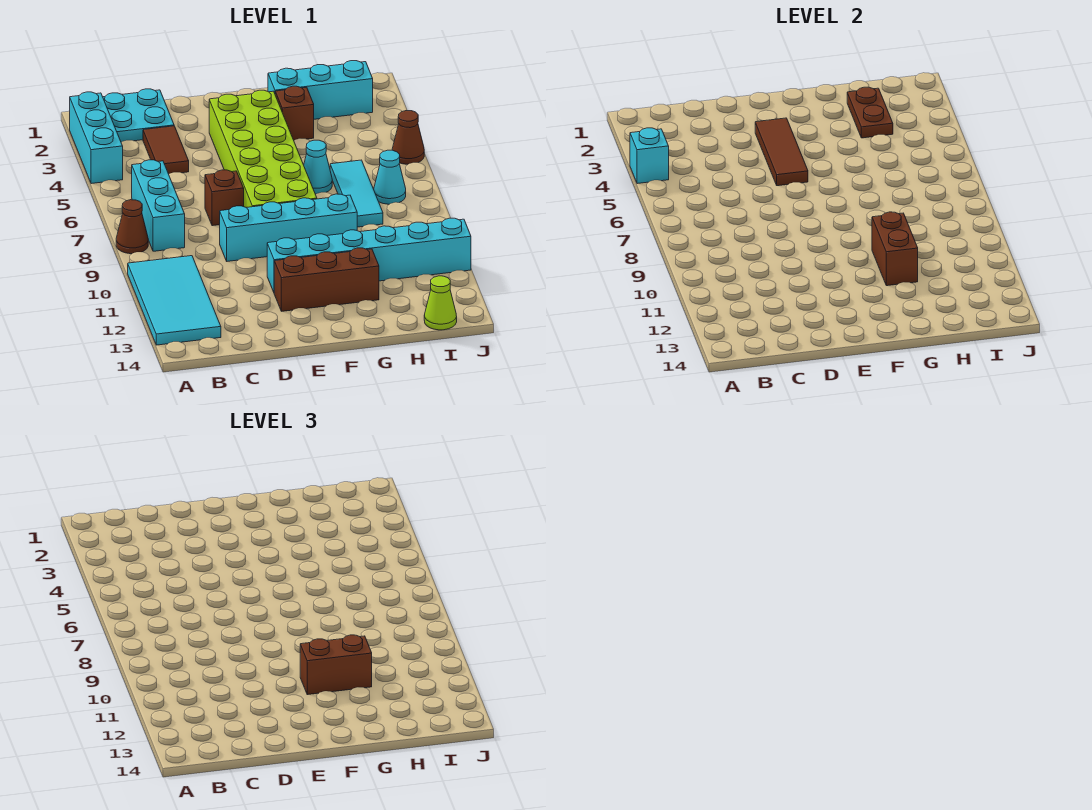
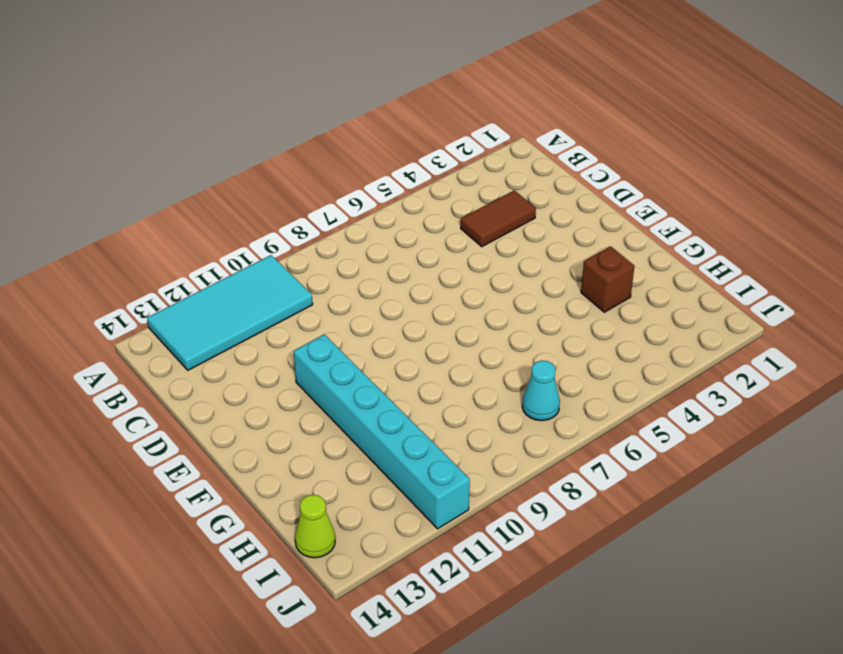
none -> cyan brick A2:A4 level 1
none -> brown cone A8 level 1
none -> cyan plate B1:C2 level 1

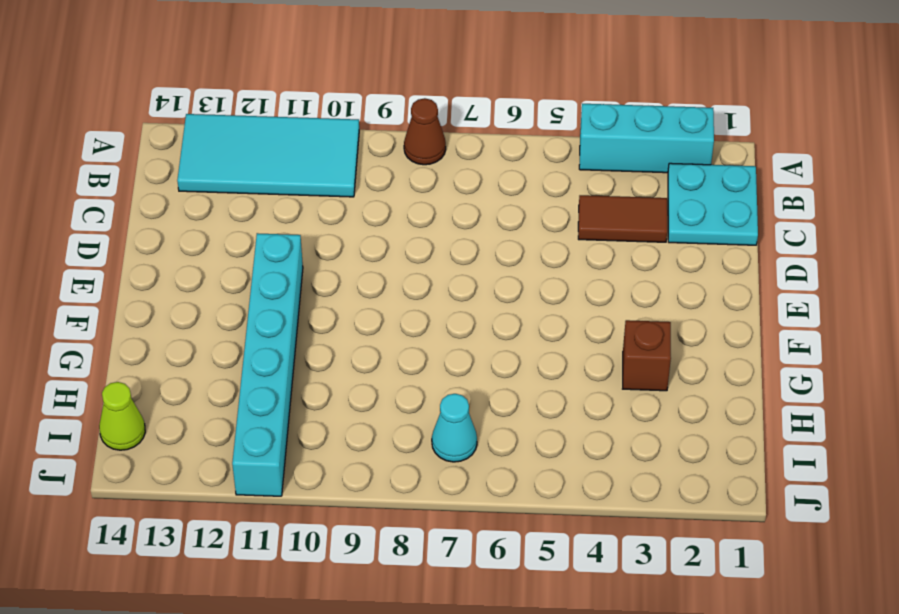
none -> cyan brick B6:B8 level 1
none -> brown brick D7 level 1
none -> cyan brick D9:G9 level 1

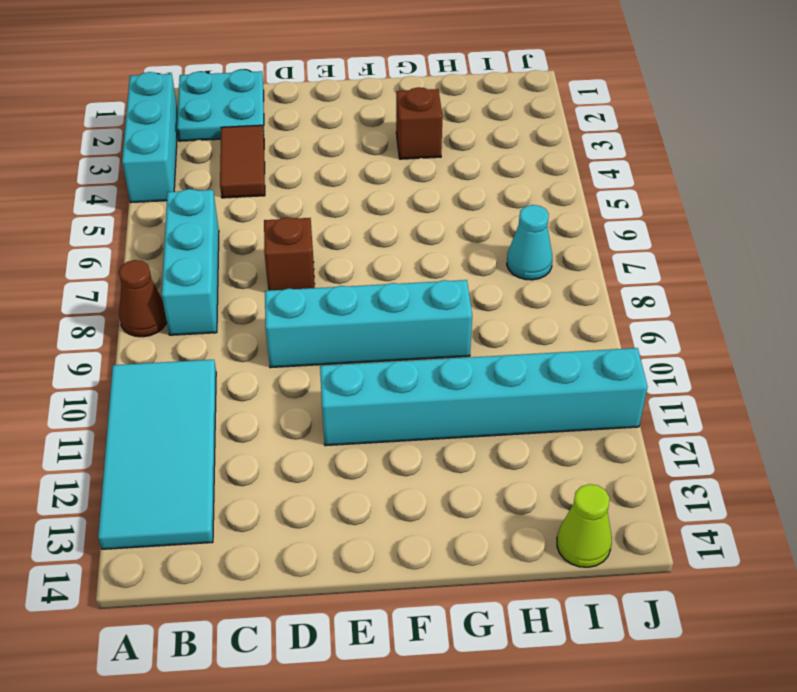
none -> lime brick E3:F8 level 1
none -> brown brick E12:G12 level 1
none -> cyan brick G2:I2 level 1

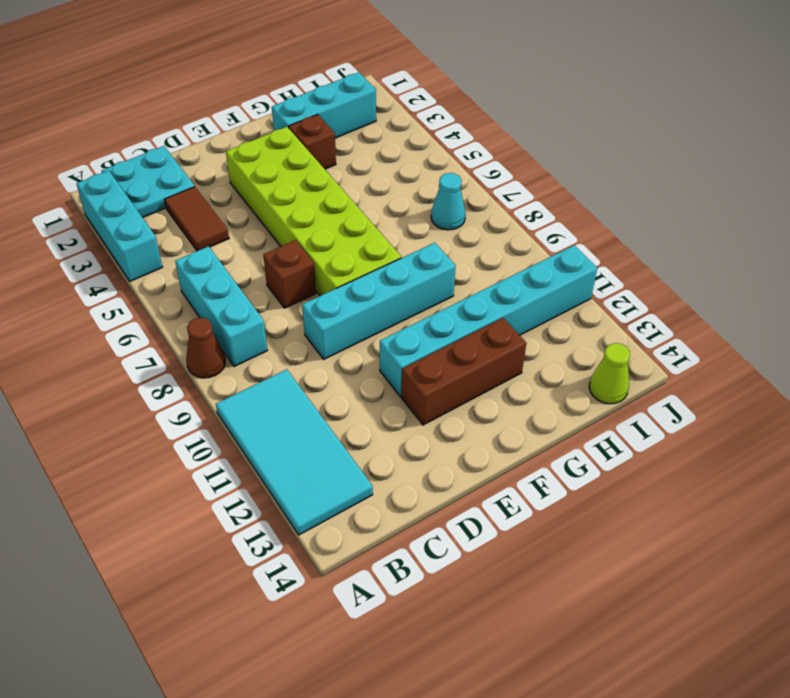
none -> cyan cone G6 level 1
none -> cyan tile H6:H8 level 1
none -> brown cone J5 level 1

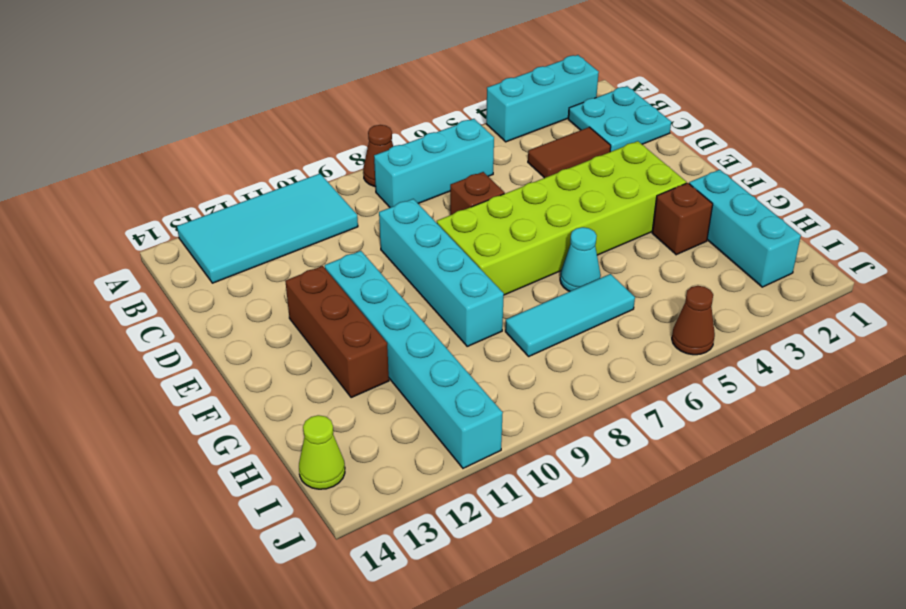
none -> cyan cone I7 level 1
none -> cyan brick A4 level 2
none -> brown tile E3:E5 level 2

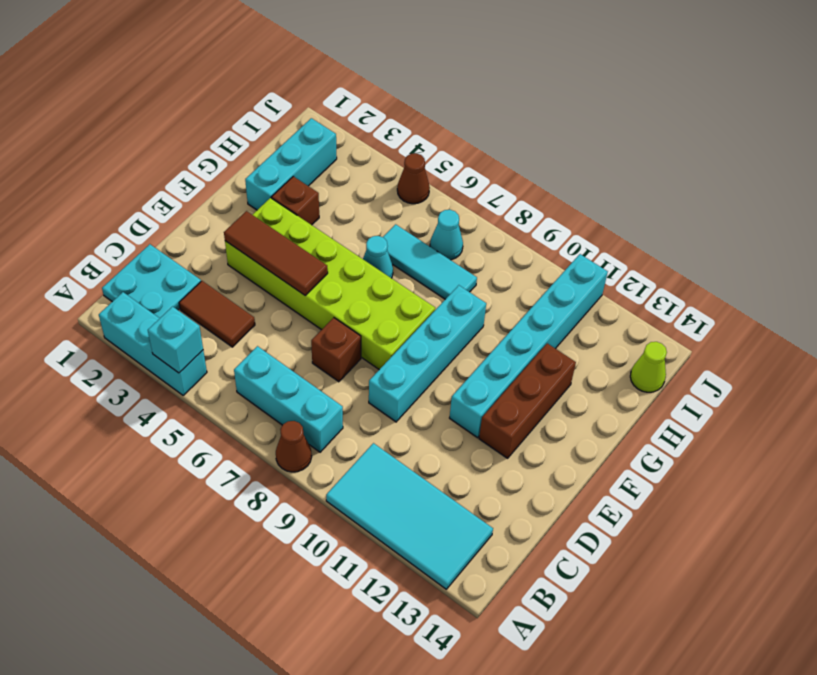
none -> brown brick G10:G11 level 2
none -> brown plate H2:H3 level 2
none -> brown brick F11:G11 level 3

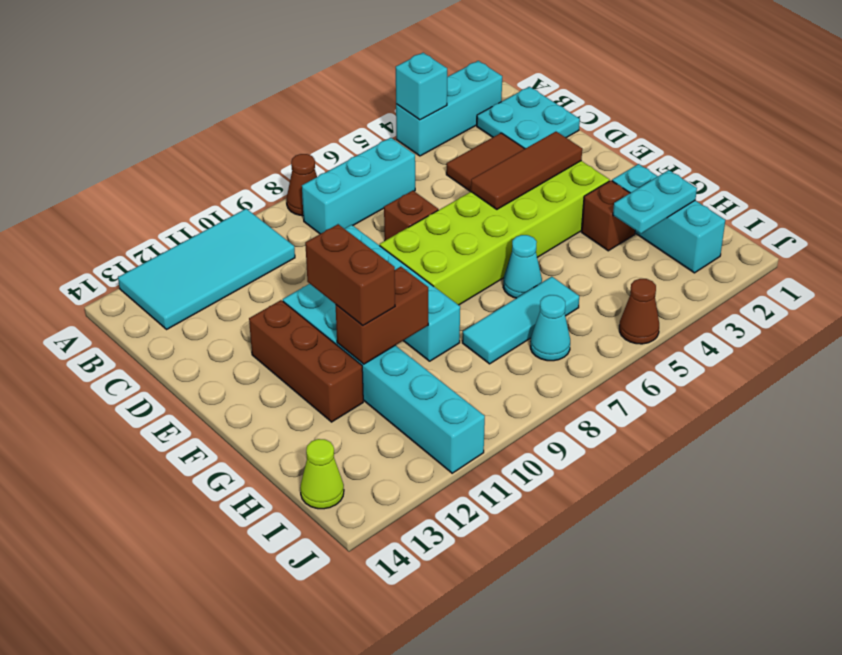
cyan plate H2:H3 level 2 -> brown plate H2:H3 level 2

